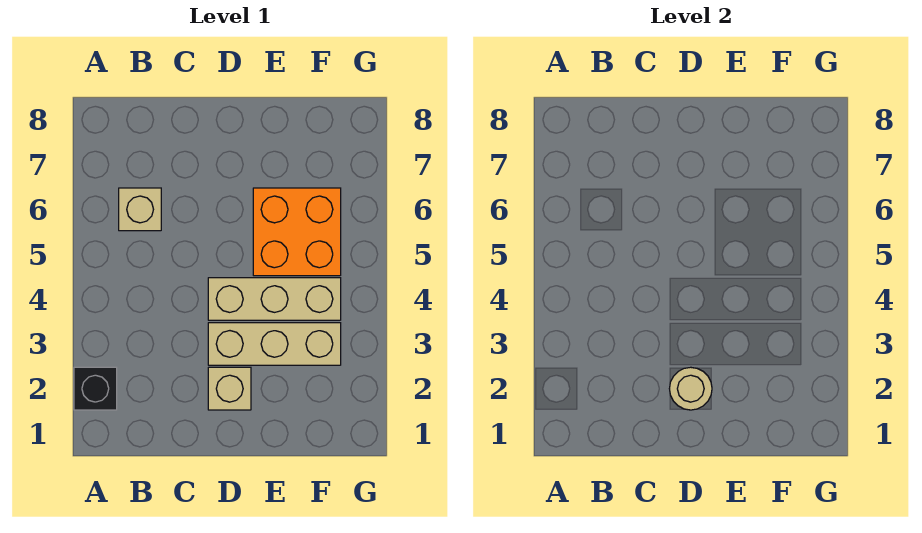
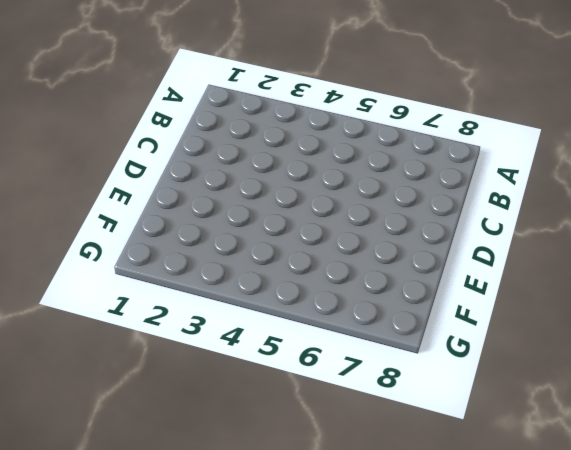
none -> black brick A2 level 1
none -> tan brick B6 level 1

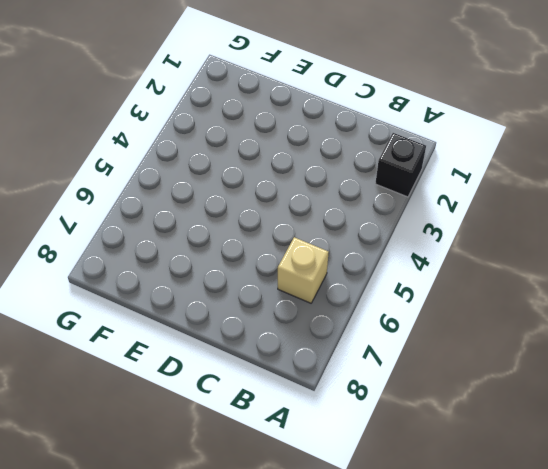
none -> tan brick D2 level 1
none -> tan brick D3:F3 level 1

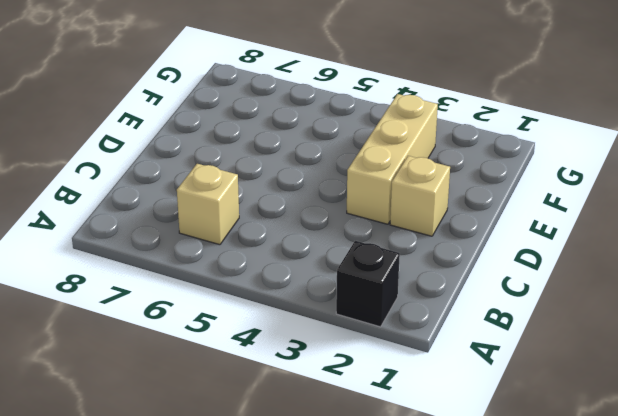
none -> tan brick D4:F4 level 1
none -> orange brick E5:F6 level 1

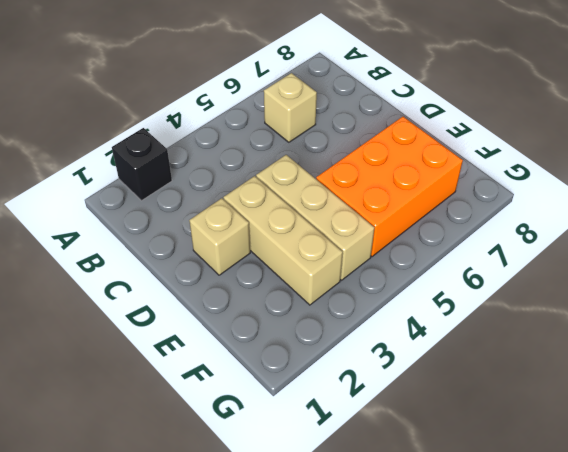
orange brick E5:F7 level 1 -> orange brick E5:F6 level 1
none -> tan round brick D2 level 2

